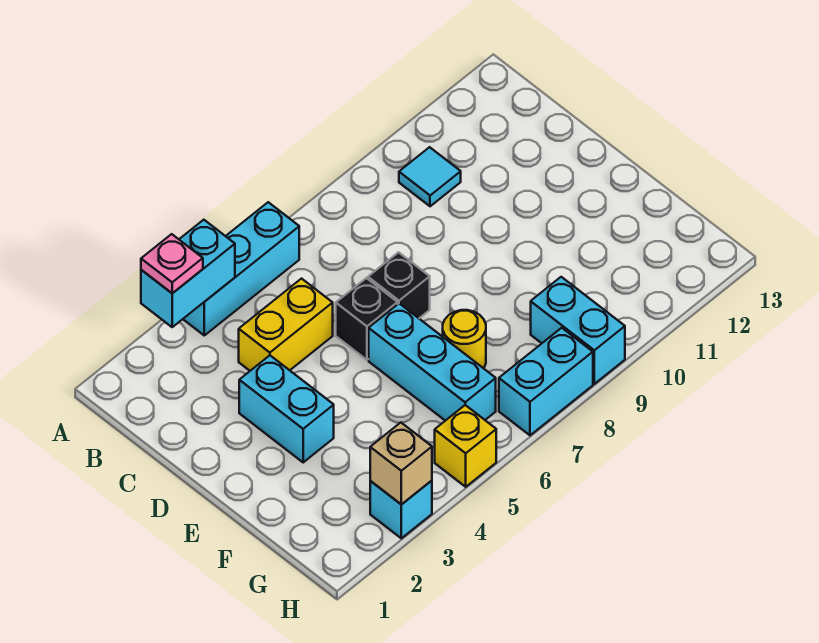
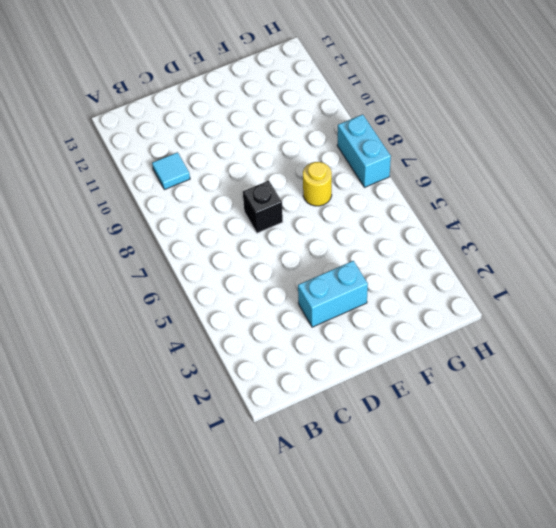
none -> cyan brick A4:A6 level 1
none -> yellow brick C4:C5 level 1
none -> black brick D6 level 1

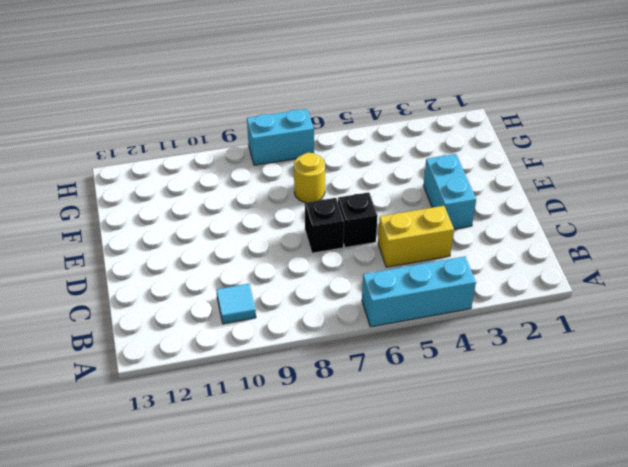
none -> cyan brick E6:G6 level 1
none -> cyan brick G9:H9 level 1
none -> cyan brick H3 level 1

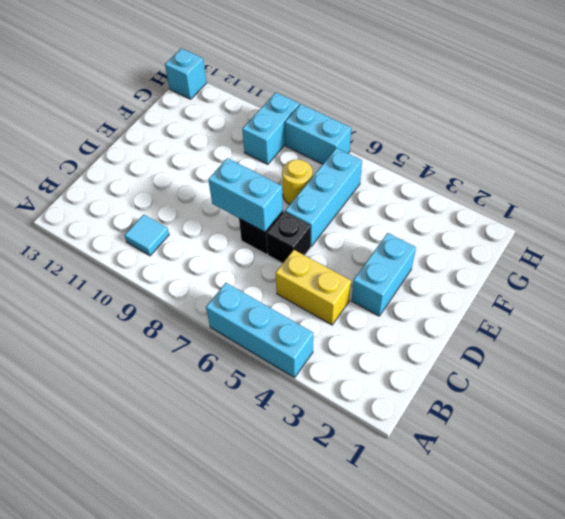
cyan brick D7:D8 level 2 -> cyan brick A3:A4 level 2
cyan brick H13 level 1 -> cyan brick H3 level 1
none -> yellow brick H5 level 1
none -> tan brick H3 level 2
none -> pink plate A3 level 3

